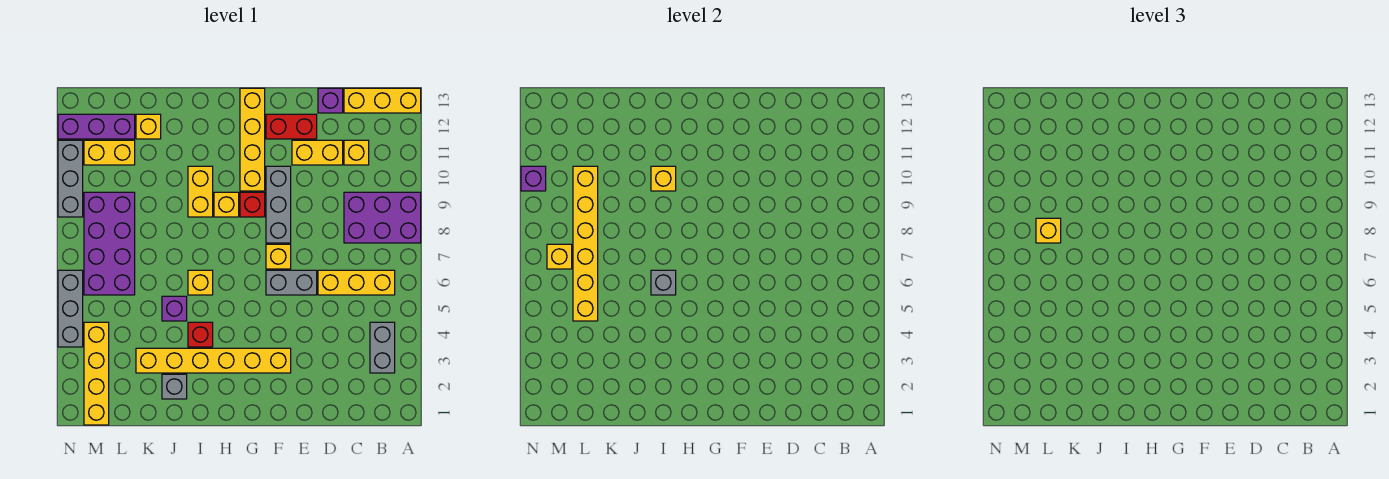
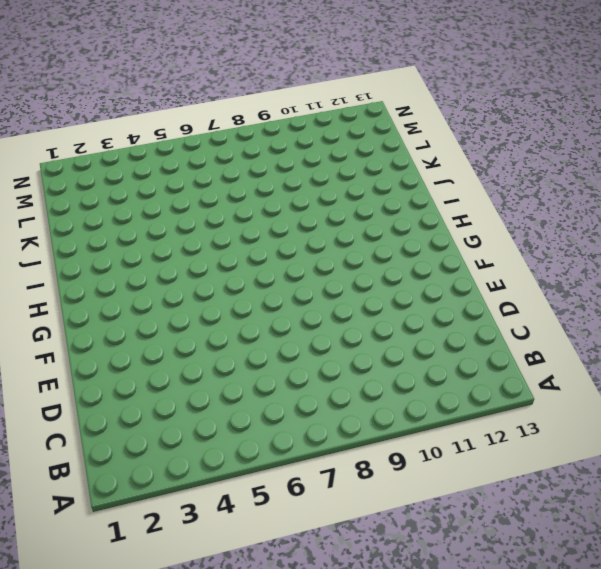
none -> purple brick A8:C9 level 1
none -> yellow brick A13:C13 level 1
none -> grey brick B3:B4 level 1
none -> yellow brick B6:D6 level 1

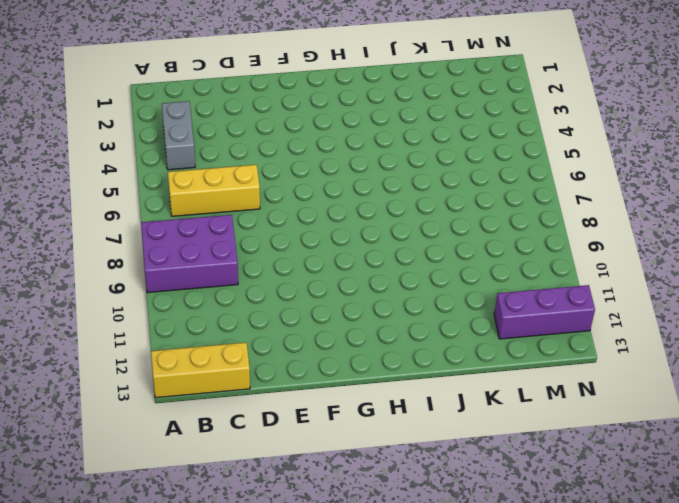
none -> yellow brick C11 level 1
none -> yellow brick D11:E11 level 1
none -> purple brick D13 level 1
none -> grey brick E6:F6 level 1

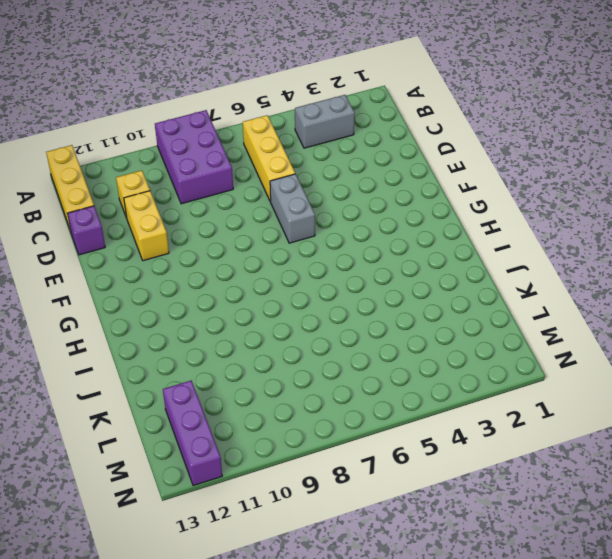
none -> red brick E12:F12 level 1
none -> yellow brick F3:K3 level 1
none -> yellow brick F7 level 1
none -> grey brick F8:F10 level 1

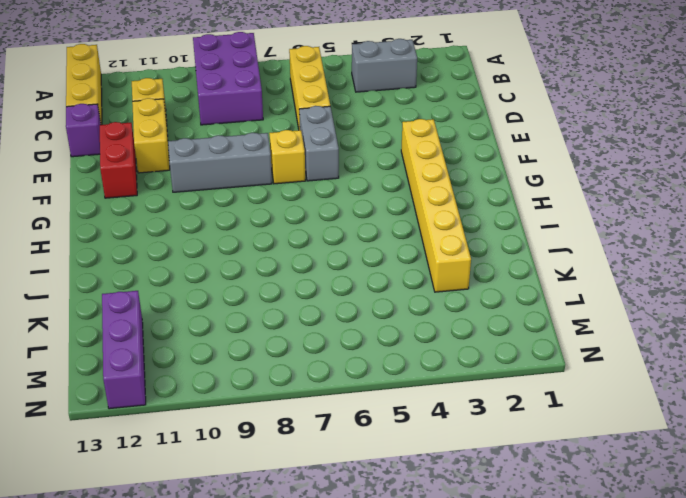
none -> red brick G9 level 1
none -> yellow brick G10:G13 level 1
none -> yellow brick H9 level 1
none -> red brick I4 level 1

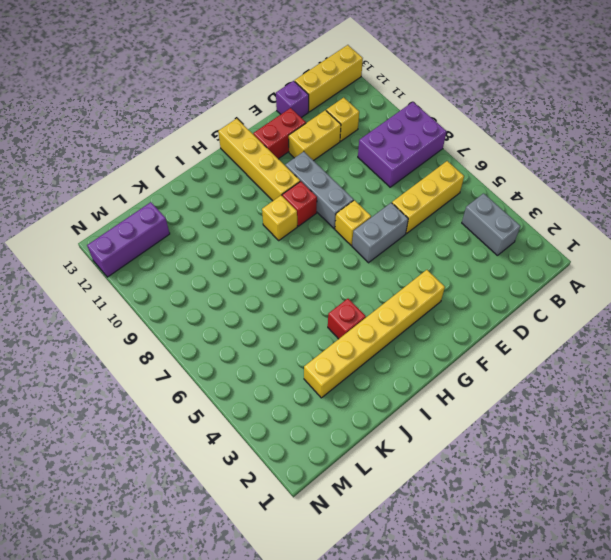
none -> yellow brick I6 level 1
none -> yellow brick I9:I10 level 1
none -> grey brick J2 level 1
none -> purple brick J5 level 1

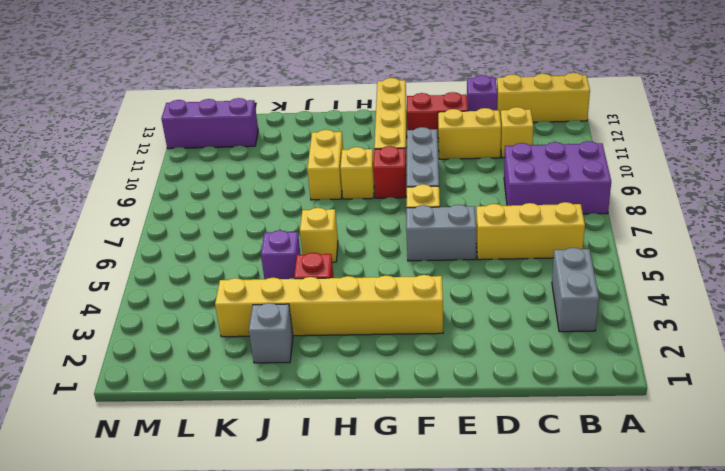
none -> yellow brick K12 level 1
none -> purple brick L6:M9 level 1
none -> yellow brick L11:M11 level 1
none -> yellow brick M1:M4 level 1

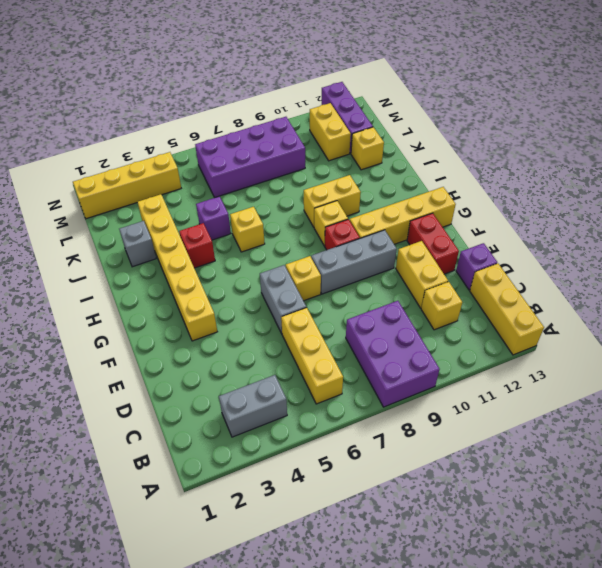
none -> grey brick N4:N6 level 1
none -> grey brick N9:N11 level 1
none -> grey brick I6 level 2
none -> yellow brick I10 level 2

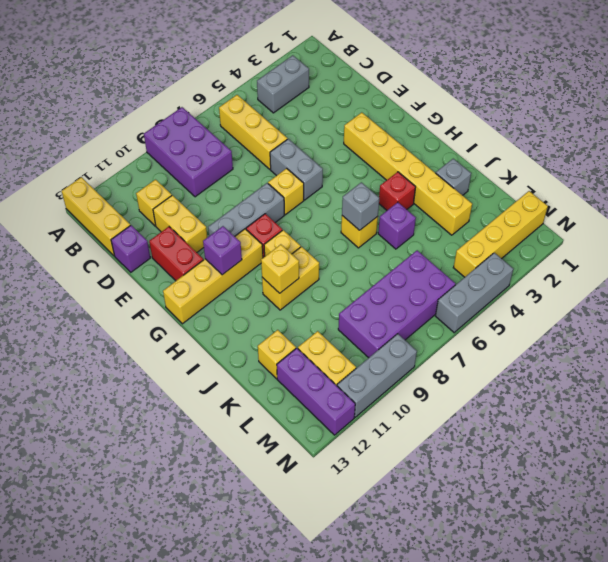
purple brick G11 level 2 -> purple brick N10 level 2
none -> yellow brick L5:L10 level 2
none -> yellow brick M7 level 2
none -> yellow brick L8 level 3

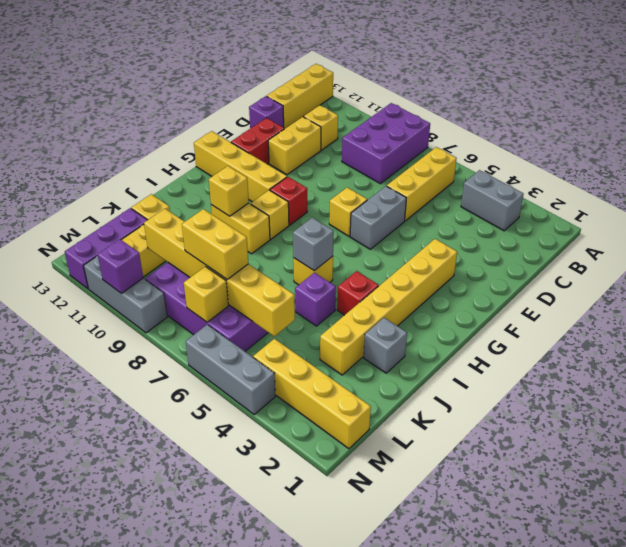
yellow brick L7:L8 level 3 -> yellow brick L8 level 3
none -> grey brick F8:F10 level 1

